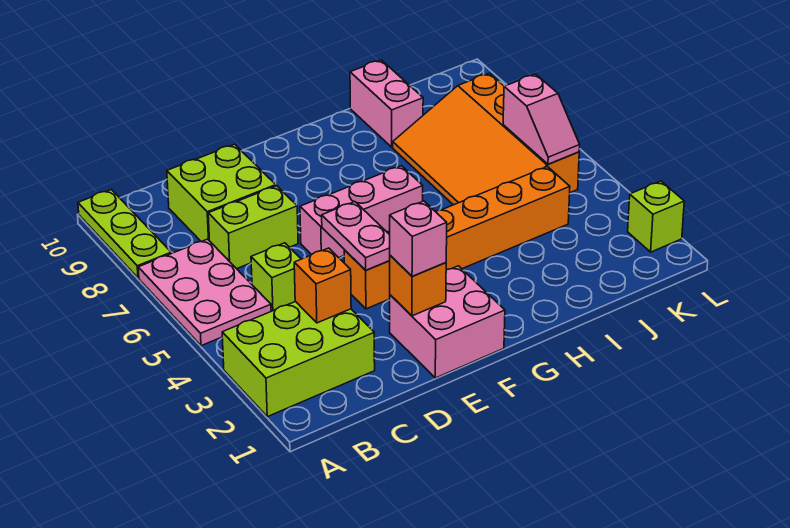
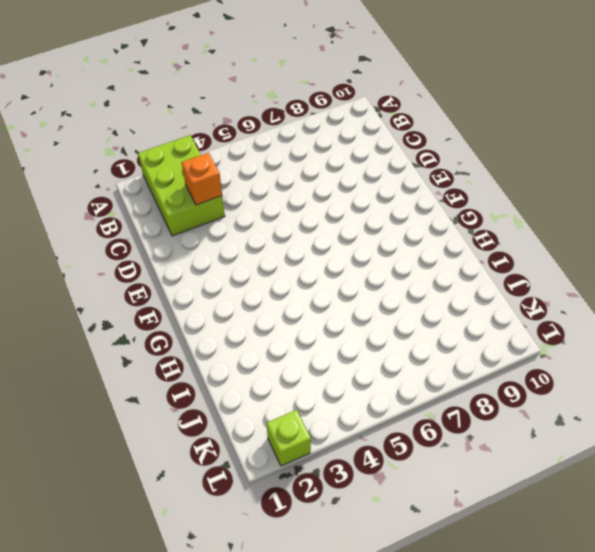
none -> pink plate A5:B7 level 1
none -> lime plate A8:A10 level 1
none -> lime brick C5 level 1

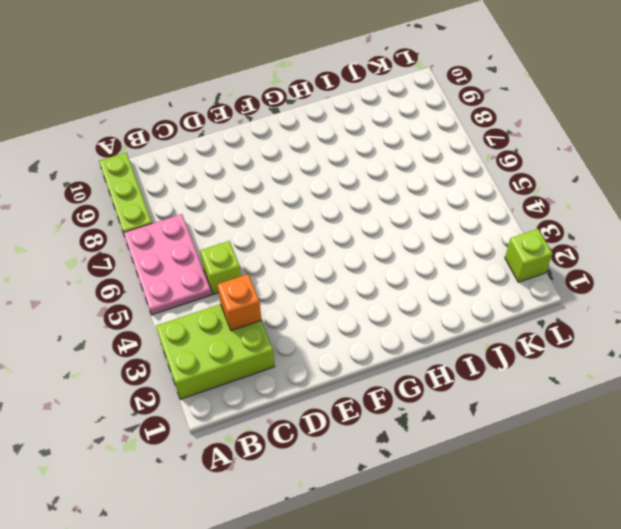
none -> lime brick C7:D7 level 1
none -> lime brick C8:D9 level 1
none -> pink brick E1:F2 level 1

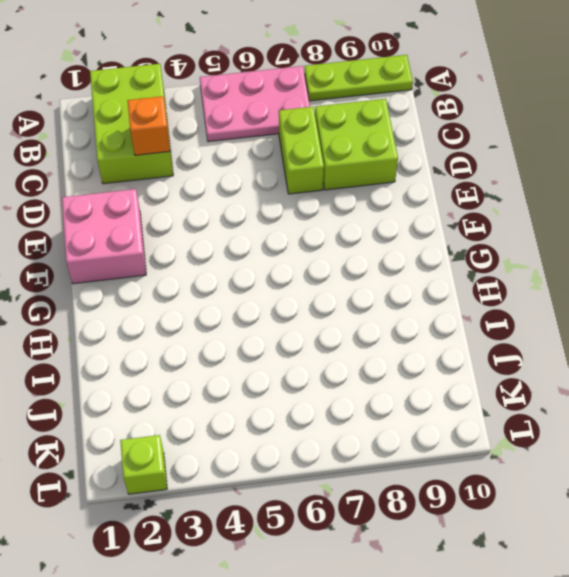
none -> lime brick C5 level 1
none -> orange brick E4:J4 level 1
none -> pink brick E6:G6 level 1

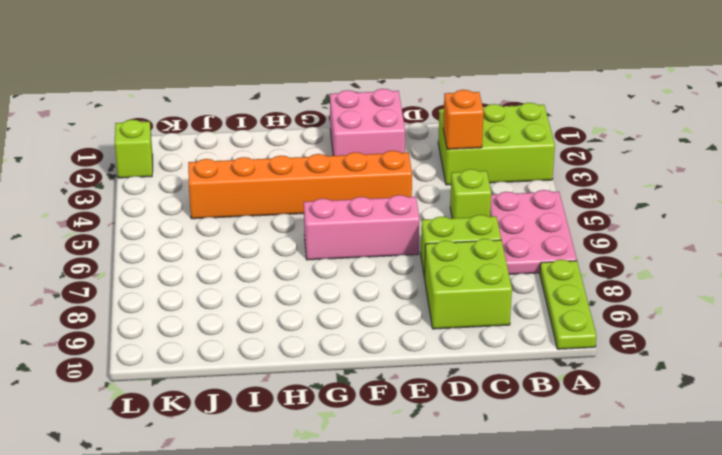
none -> orange slope I5:K8 level 1 top K
none -> pink brick I9:I10 level 1
none -> orange brick E2 level 2

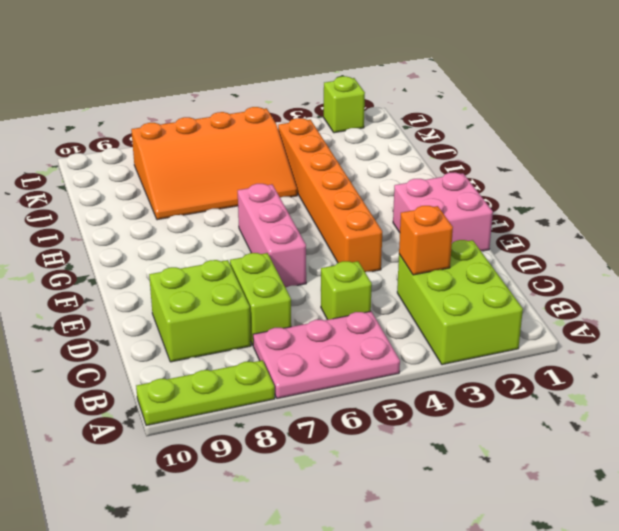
none -> pink brick I9:I10 level 1
none -> orange brick E2 level 2
none -> pink plate E4:E5 level 2

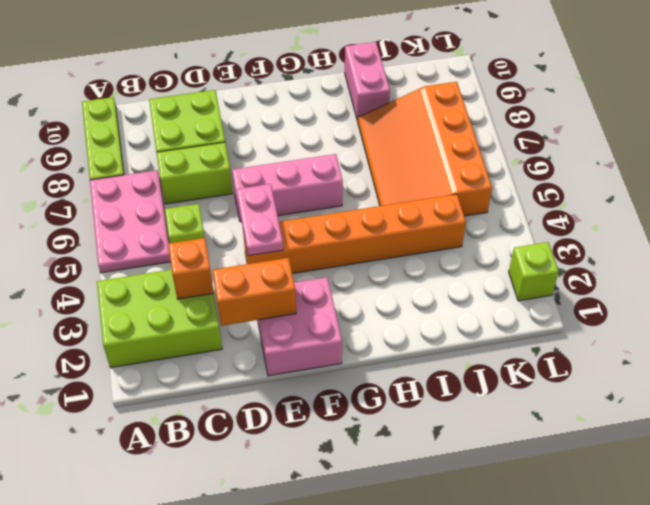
orange brick D2:E2 level 2 -> orange brick E2 level 2
none -> pink slope K5:K6 level 2 top 6
none -> pink brick E2 level 3

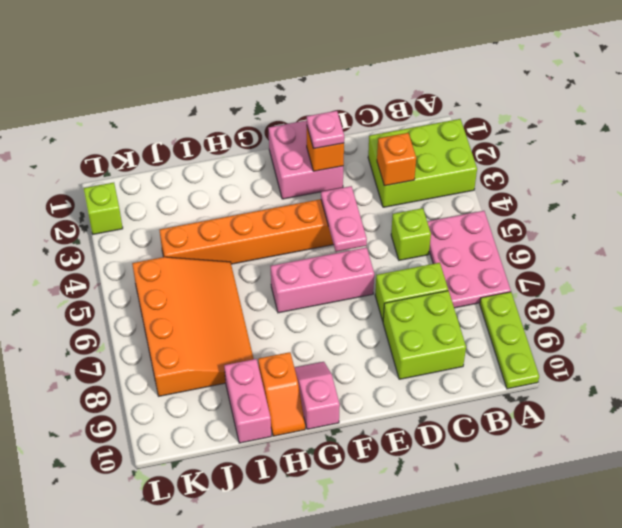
pink plate E2 level 3 -> pink brick E2 level 3
pink slope G9:G10 level 1 top 10 -> pink slope K5:K6 level 2 top 6
orange slope H9:H10 level 1 top 9 -> none

